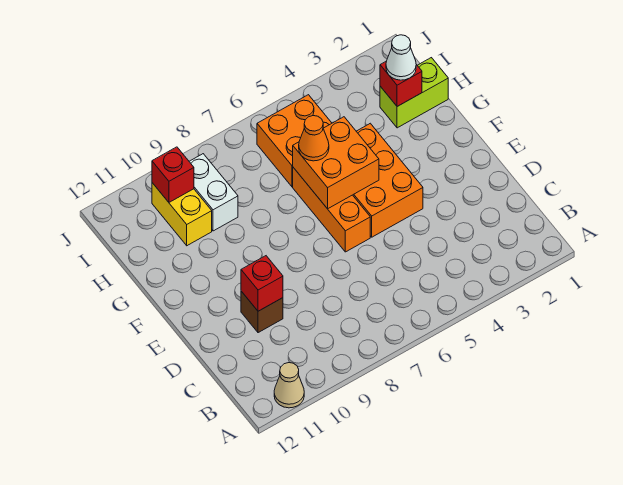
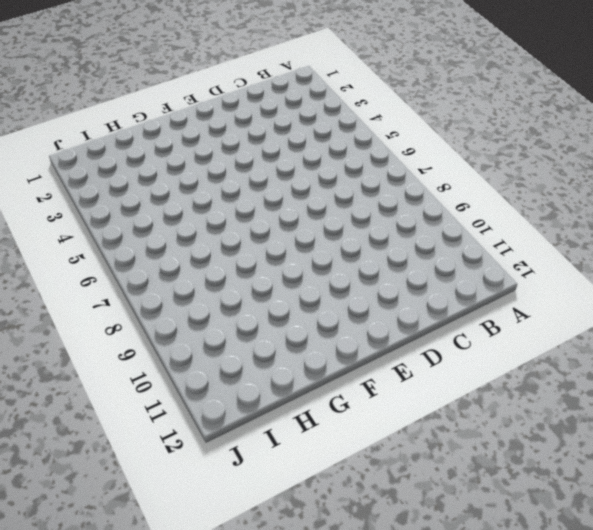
none -> tan cone A11 level 1
none -> brown brick D10 level 1
none -> orange brick E4:G5 level 1

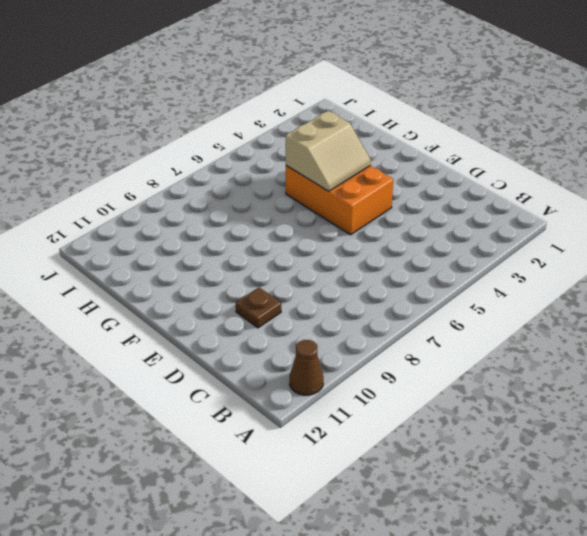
brown cone A11 level 1 -> tan cone A11 level 1
brown plate D10 level 1 -> brown brick D10 level 1
tan slope F4:G5 level 2 top G -> orange brick F5:G6 level 2
none -> orange brick E6:G6 level 1
none -> lime brick H1:H2 level 1
none -> orange brick H5:I6 level 1

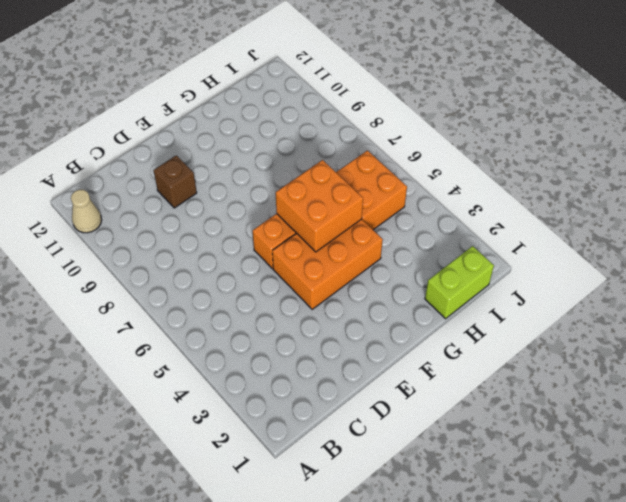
lime brick H1:I1 level 1 -> lime brick H1:H2 level 1
none -> white brick H9:I9 level 1
none -> yellow brick H10:I10 level 1
none -> red brick D10 level 2

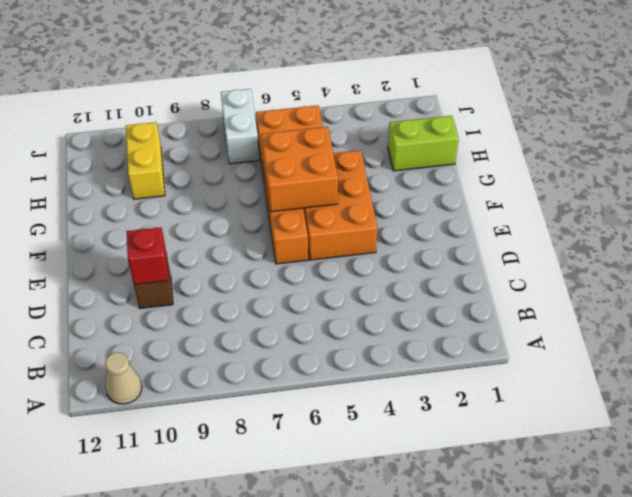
white brick I7:J7 level 1 -> white brick H9:I9 level 1
none -> red brick H2 level 2
none -> red brick I10 level 2
none -> orange cone G6 level 3

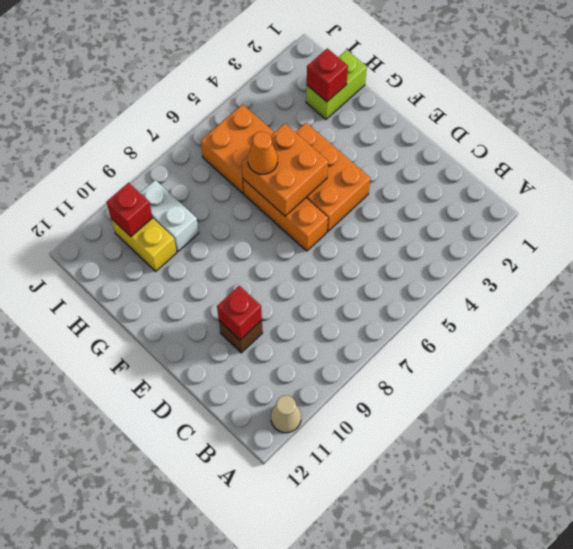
none -> white cone H2 level 3

